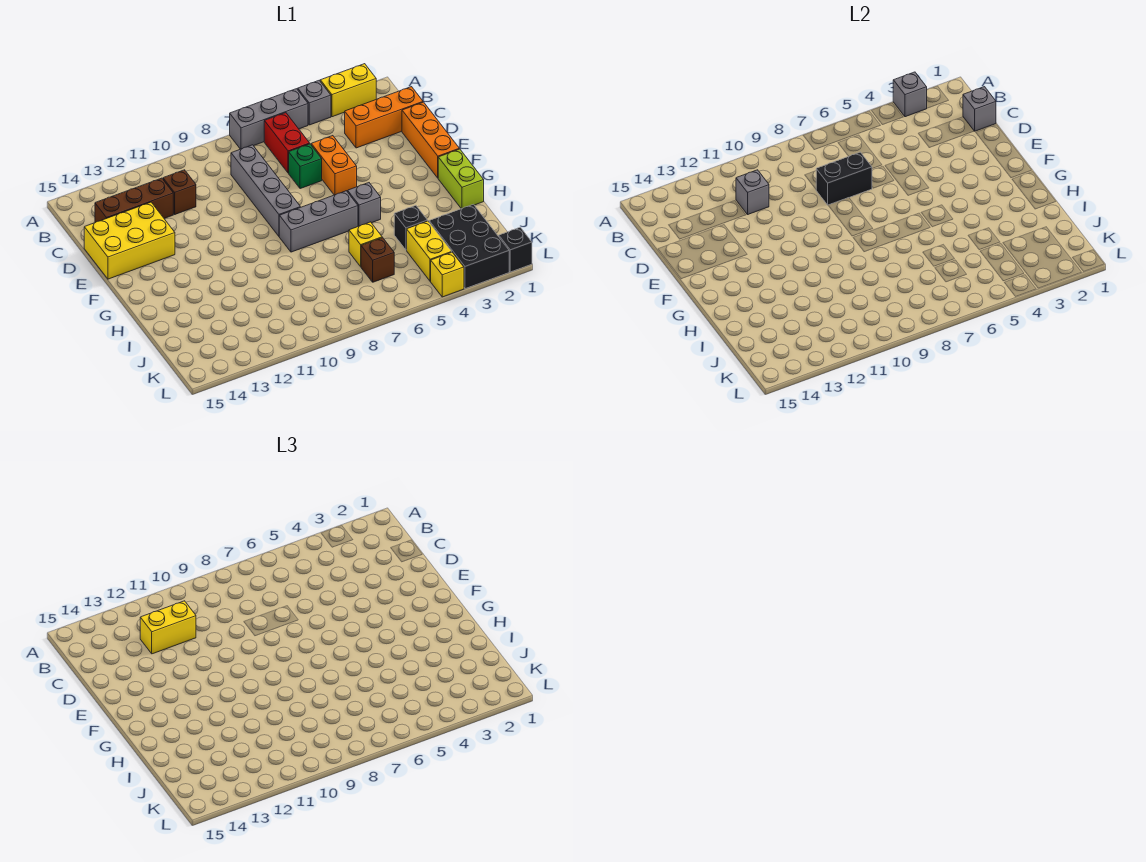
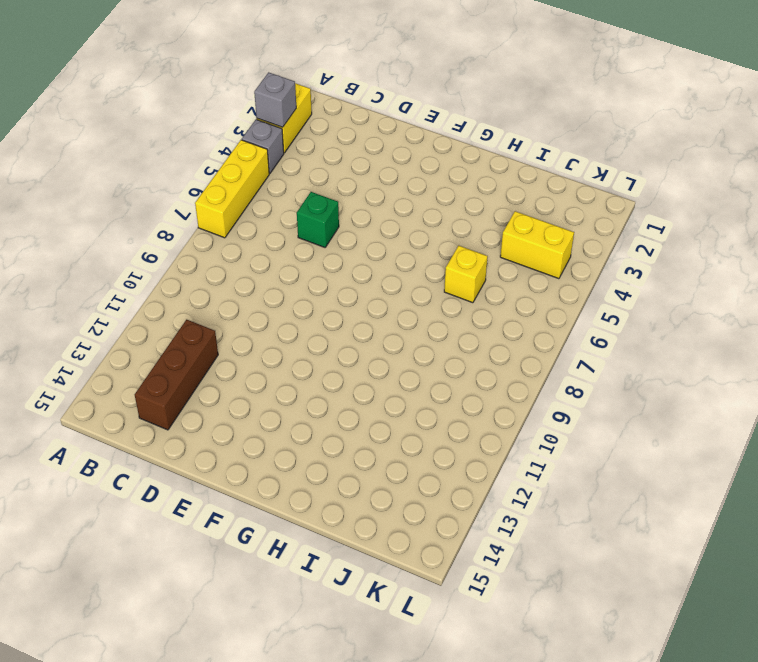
yellow brick A5:A7 level 1 -> grey brick A5:A7 level 1
none -> red brick B6:C6 level 1
none -> orange brick C1:C3 level 1
none -> grey brick C8:F8 level 1

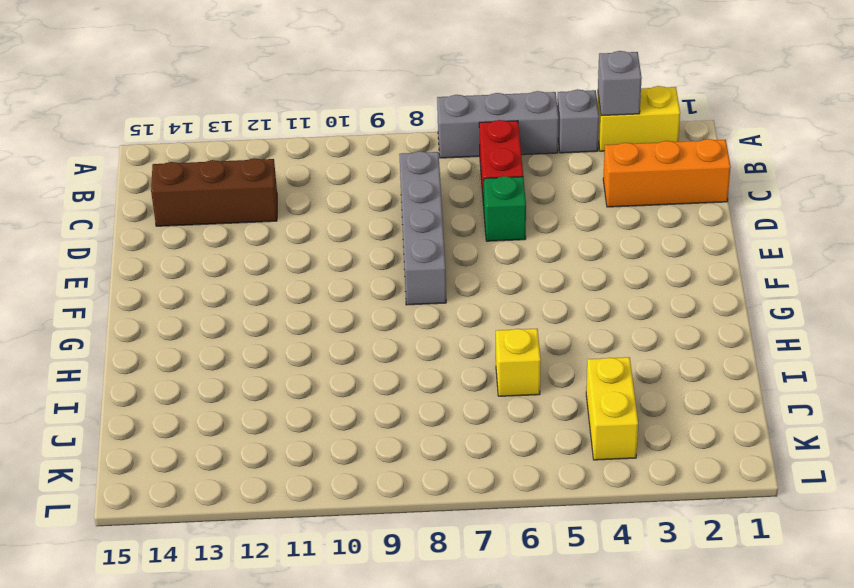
none -> brown brick C11 level 1
none -> orange brick D1:F1 level 1
none -> orange brick D5:E5 level 1

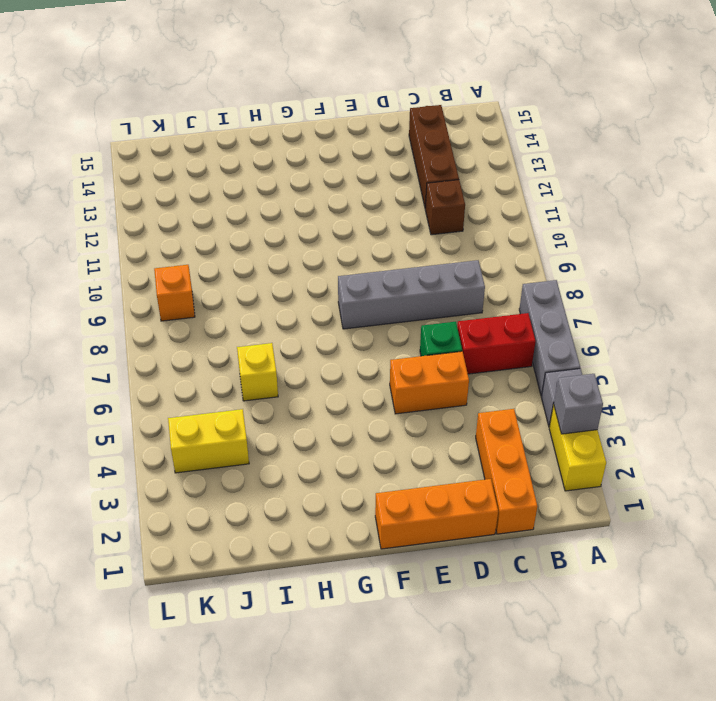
orange brick K9 level 1 -> none
none -> yellow brick D13:E15 level 1
none -> lime brick G1:H1 level 1
none -> grey brick G5 level 1

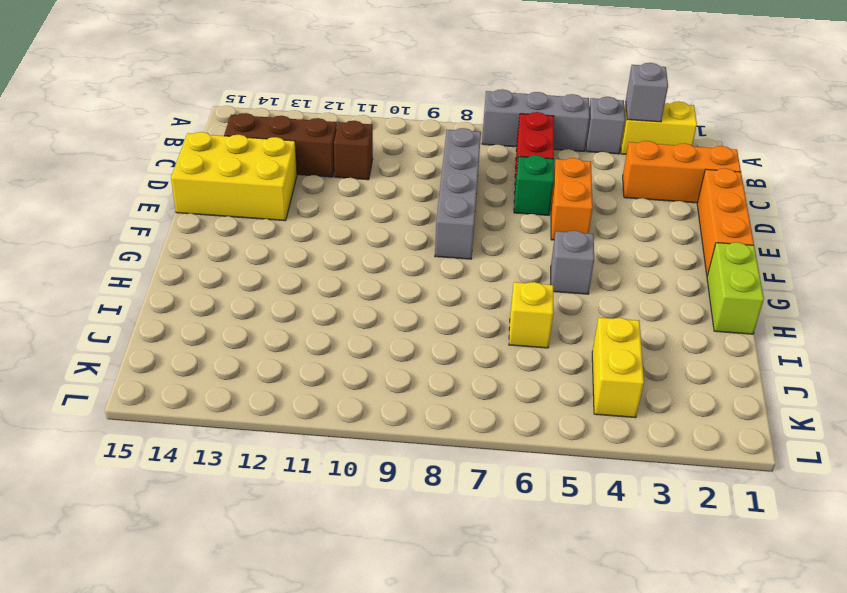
none -> grey brick G6:G8 level 1
none -> black brick I4 level 1
none -> black brick J2:L3 level 1

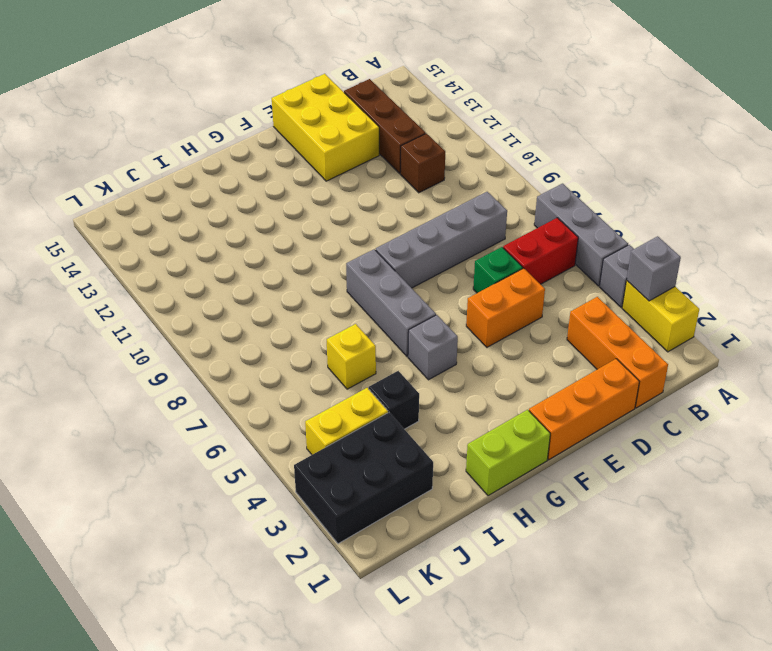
none -> brown brick J6 level 1
none -> black brick L1 level 1
none -> yellow brick L4 level 1

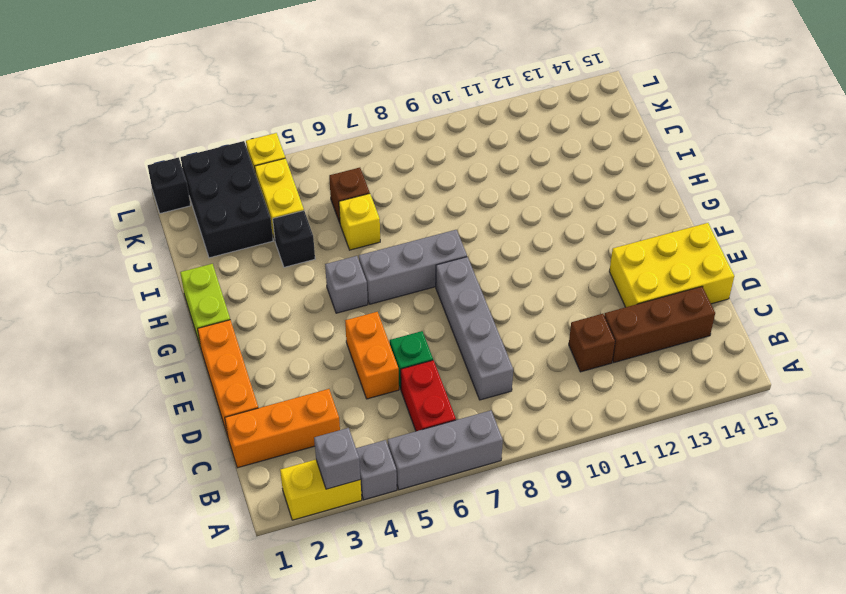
none -> grey brick C1 level 2
none -> grey brick C11 level 2
none -> black brick D7:D8 level 2

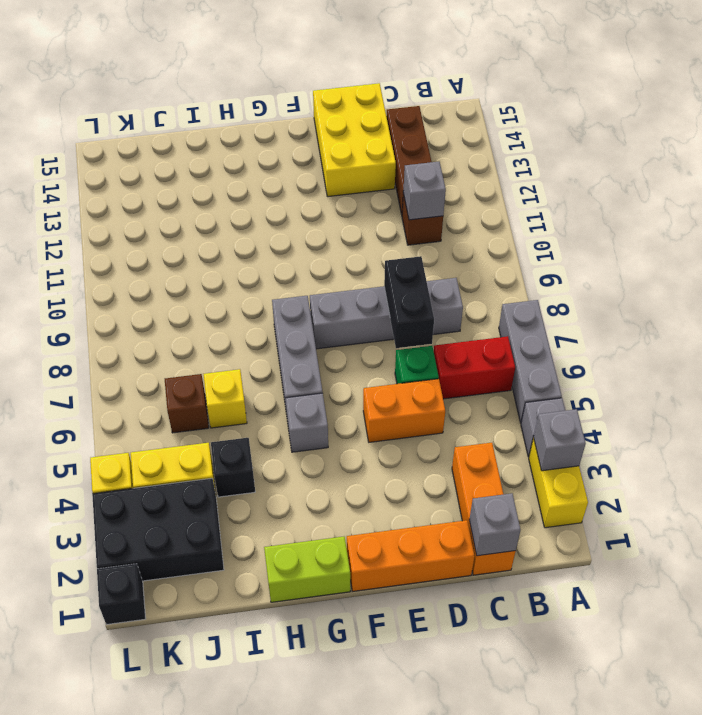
none -> yellow brick C11:C12 level 3

